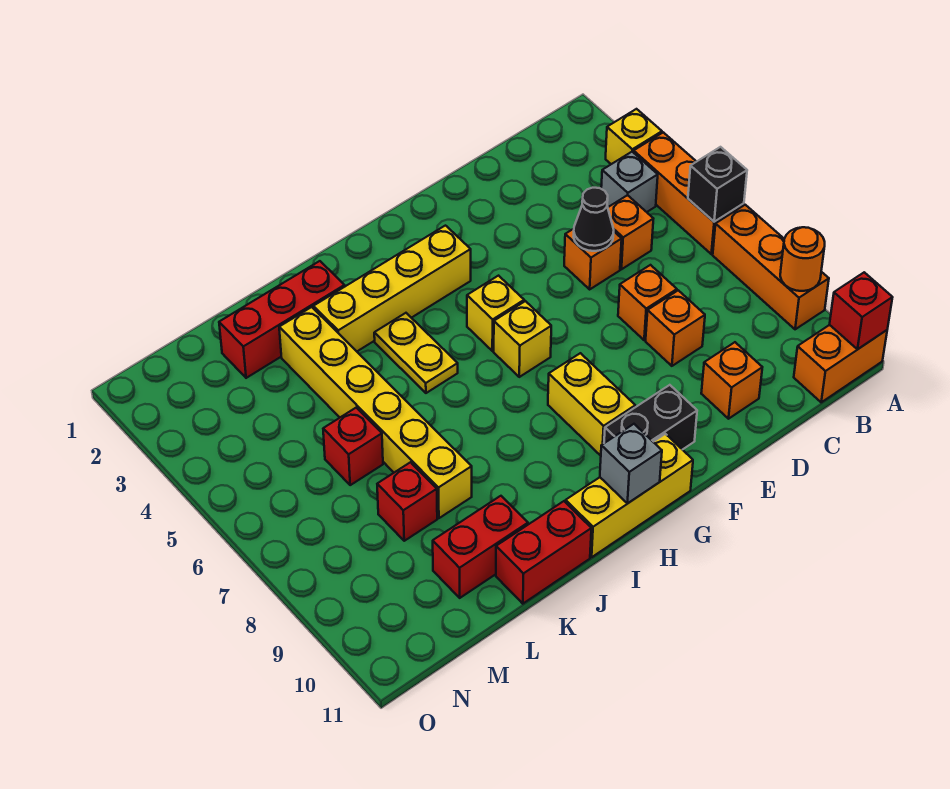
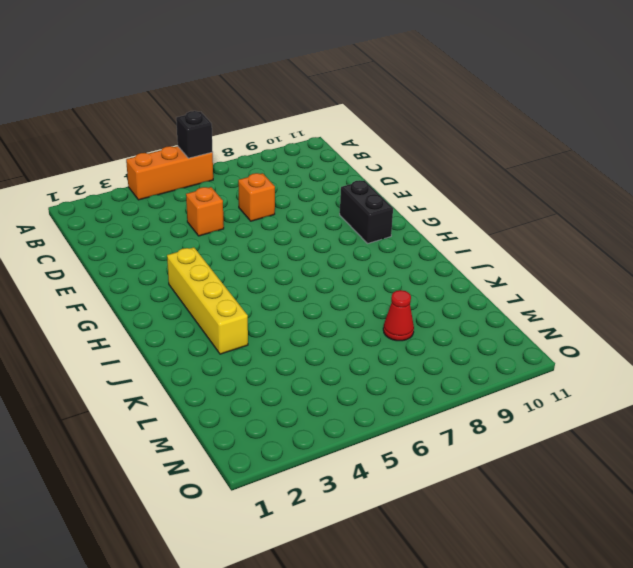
red cone L8 level 1 -> red brick L8 level 1
none -> yellow brick A3 level 1
none -> orange brick A7:A9 level 1
none -> orange brick A11:B11 level 1

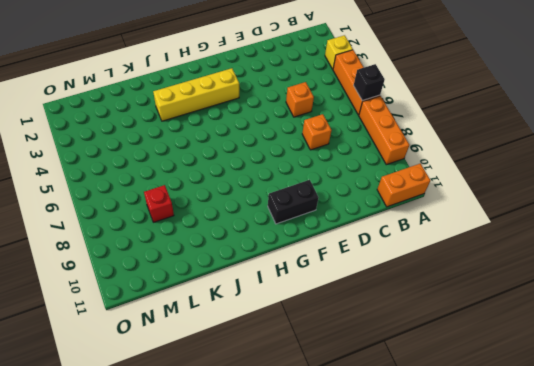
none -> grey brick B4 level 1
none -> orange brick C5 level 1
none -> orange brick D8 level 1

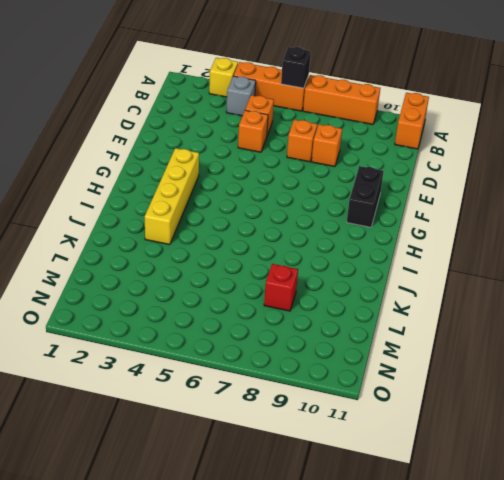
none -> orange brick D10 level 1
none -> yellow brick G5 level 1
none -> yellow brick G6 level 1

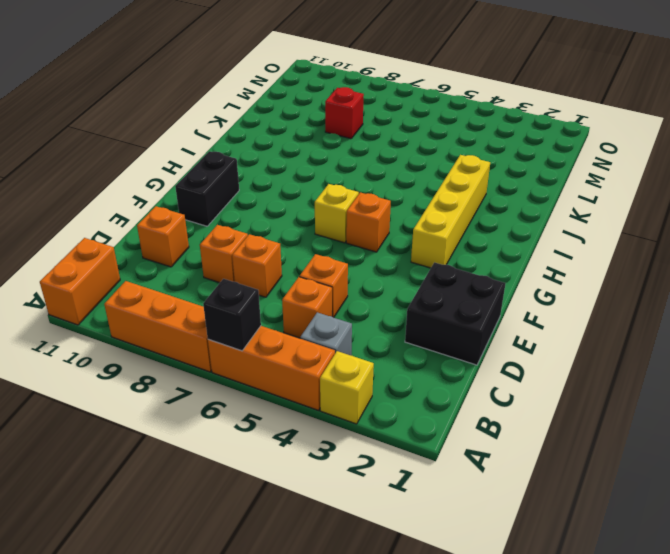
black brick D1:E2 level 1 -> none
orange brick G5 level 1 -> yellow brick G5 level 1
none -> yellow brick G8:G9 level 1
none -> yellow brick G11:I11 level 1
none -> yellow plate I4:I5 level 1

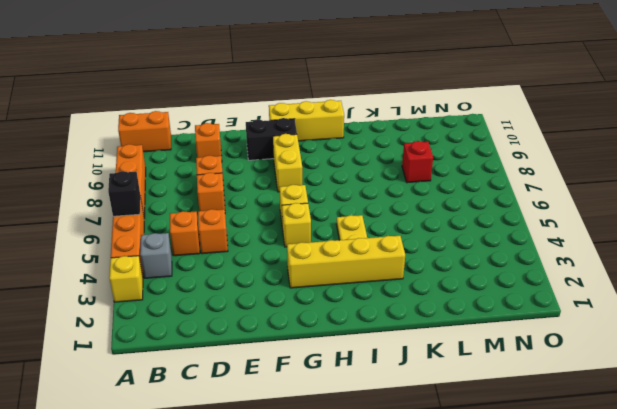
none -> red brick J2:L2 level 1
none -> red brick J11:K11 level 1
none -> yellow brick K3:K8 level 1

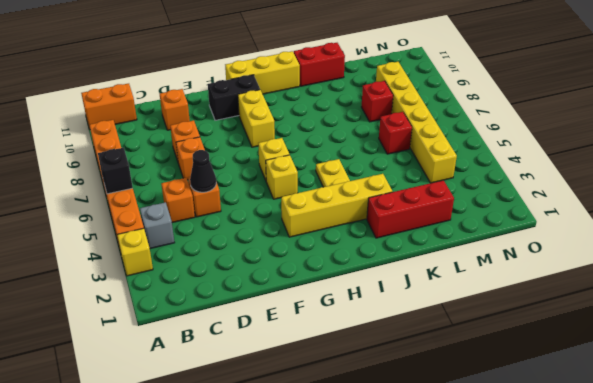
yellow brick M4:M9 level 1 -> yellow brick K3:K8 level 1
none -> red brick K10:L10 level 1
none -> orange round brick A9 level 2
none -> red brick A11 level 2

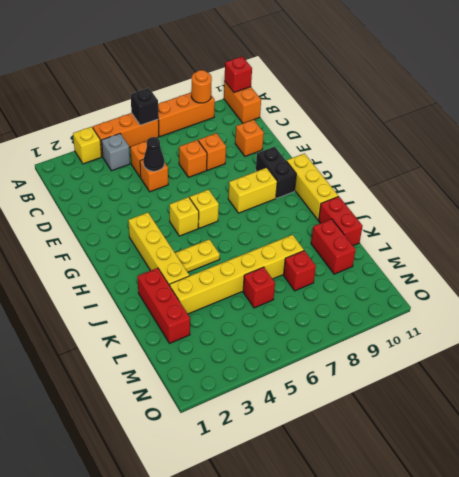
none -> grey brick H11 level 2

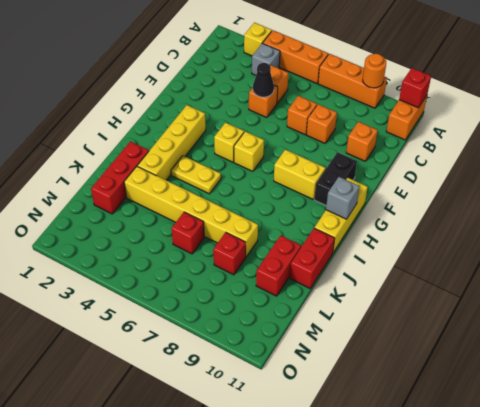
none -> black brick A6 level 2

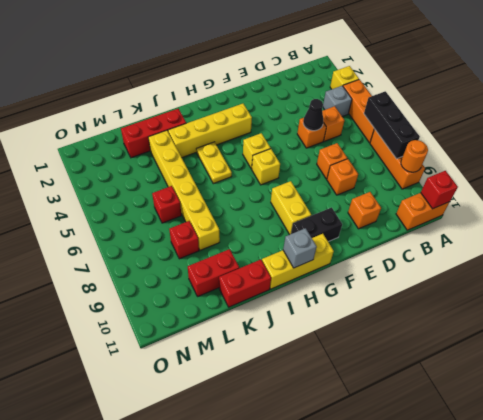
black brick A6:A8 level 2 -> black brick A6 level 2

